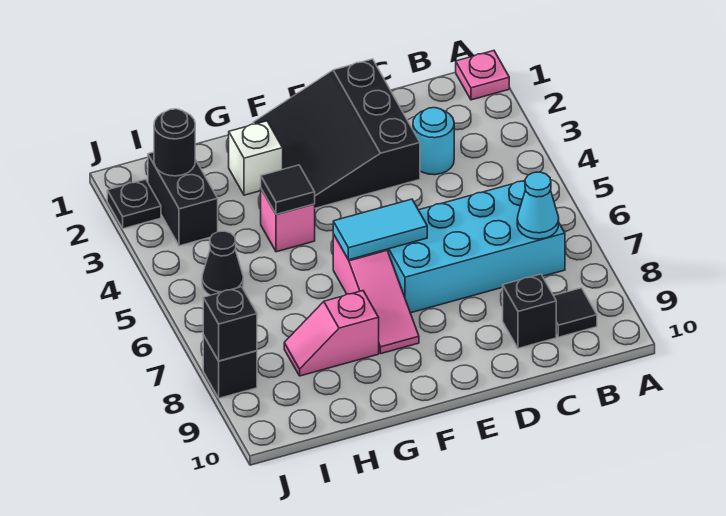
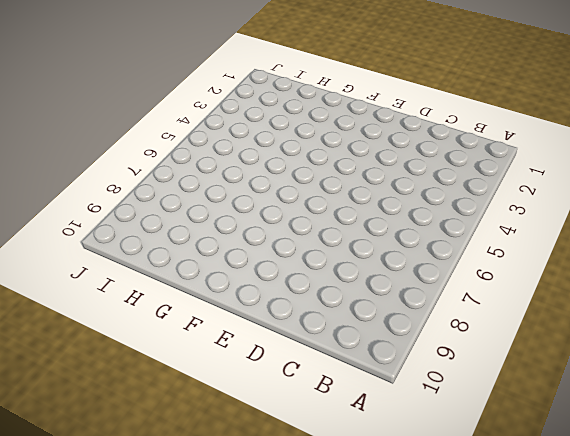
none -> pink plate A1 level 1
none -> cyan brick B6:E7 level 1
none -> black tile B9 level 1

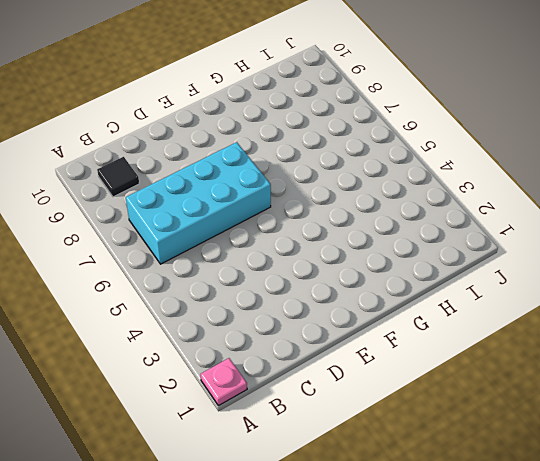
none -> cyan round brick C3 level 1
none -> black brick C9 level 1
none -> black slope D1:F3 level 1 top D

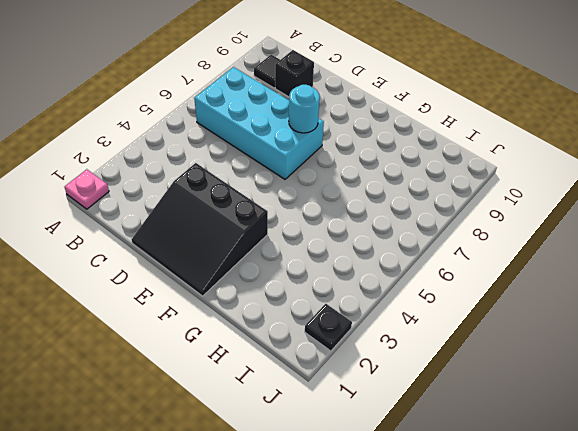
black slope D1:F3 level 1 top 3 -> black slope D1:F3 level 1 top D
cyan round brick E7 level 2 -> cyan round brick C3 level 1
none -> pink slope F6:F8 level 1 top 6
none -> white brick G2 level 1
none -> pink brick G4 level 1

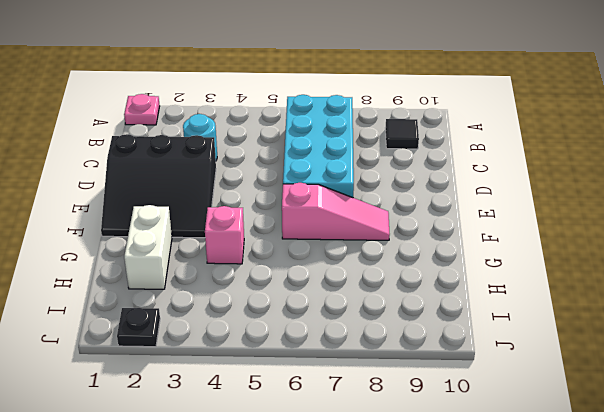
white brick G2:H2 level 1 -> white brick G2 level 1
none -> black brick C9 level 1
none -> pink slope G8:H8 level 1 top G
none -> black brick I2:I3 level 1

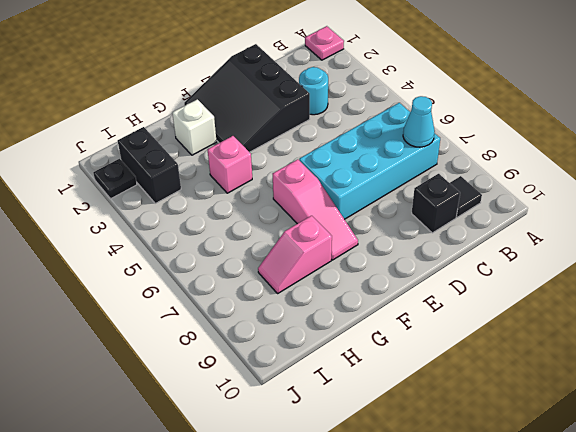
none -> black cone I5 level 1
none -> black brick J8 level 1
none -> cyan tile E6:F6 level 2

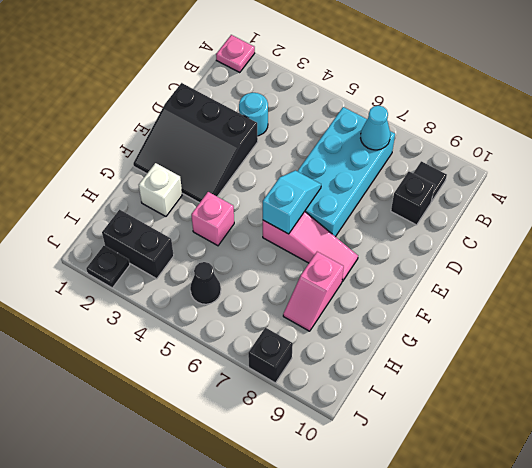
cyan slope E6:F6 level 2 top F -> cyan tile E6:F6 level 2
none -> black tile G4 level 2
none -> black round brick I2 level 2
none -> black brick J8 level 2

